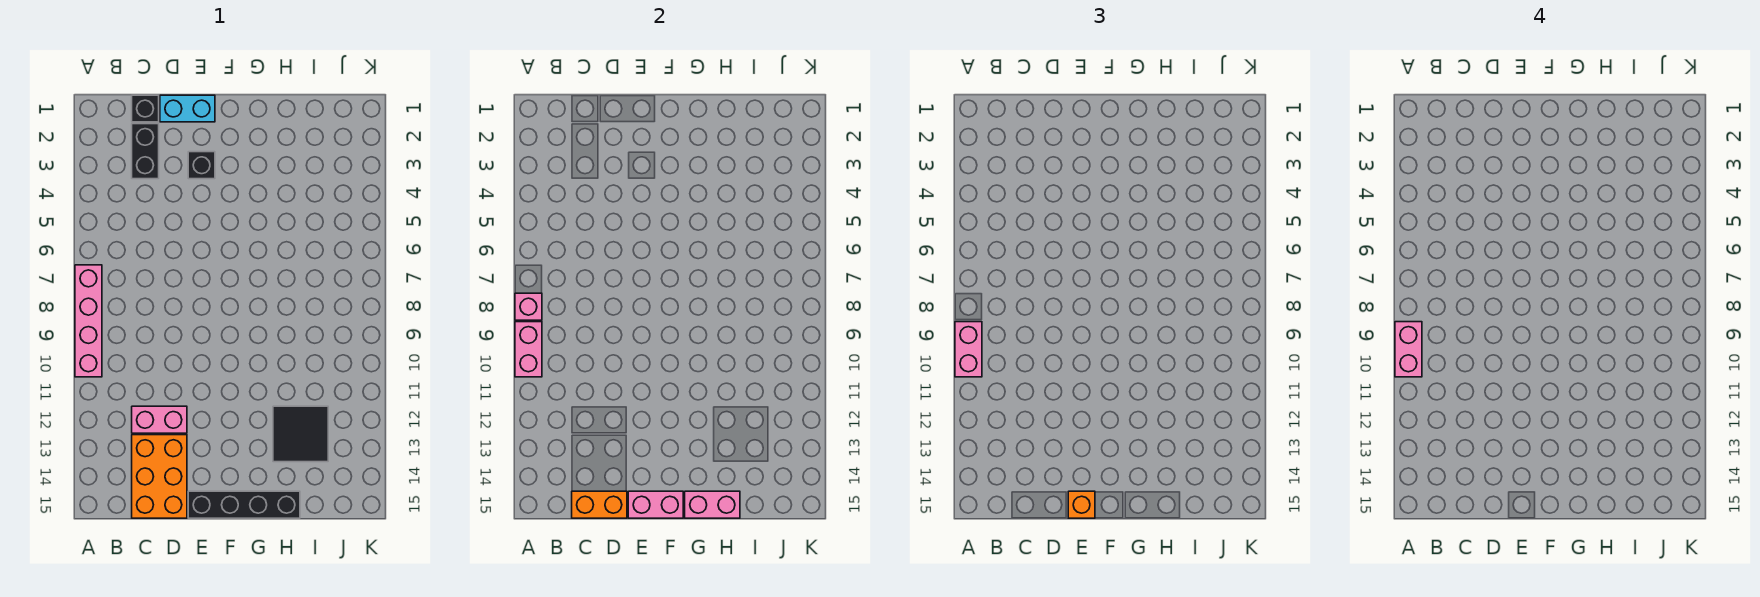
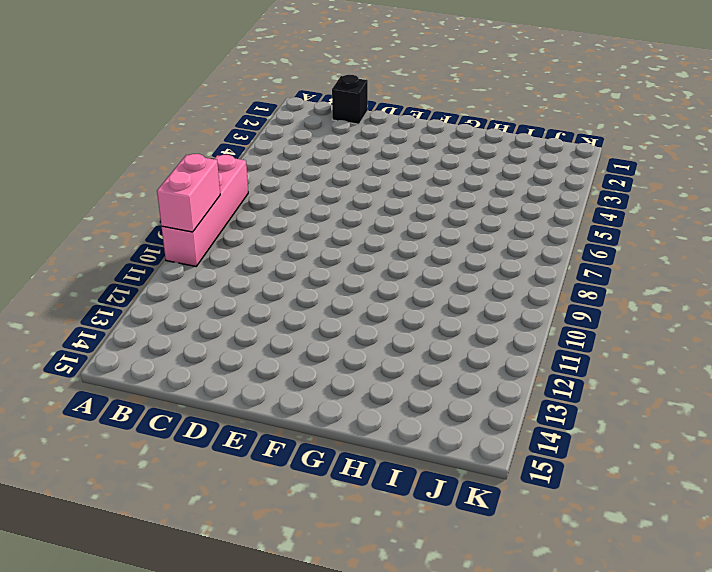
none -> black brick C2:C3 level 1
none -> pink brick C12:D12 level 1
none -> orange brick C13:D15 level 1

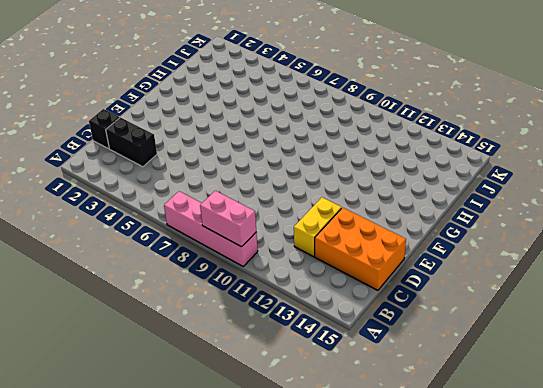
yellow brick C12:D12 level 1 -> pink brick C12:D12 level 1
none -> cyan brick D1:E1 level 1
none -> black brick E3 level 1
none -> black brick E15:H15 level 1

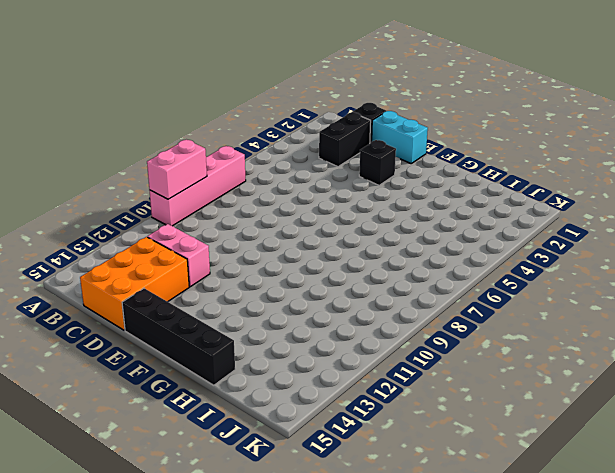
none -> black tile H12:I13 level 1
none -> pink brick A8 level 2
none -> orange brick C15:D15 level 2

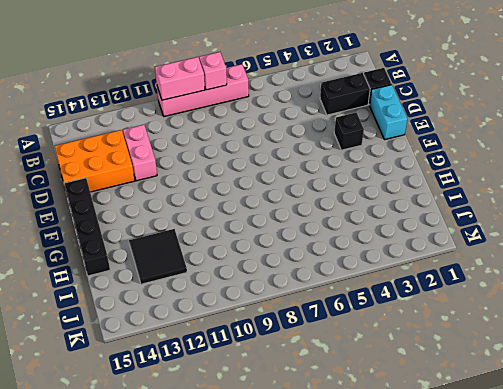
none -> orange brick C15:D15 level 2
none -> pink brick E15:F15 level 2
none -> pink brick G15:H15 level 2

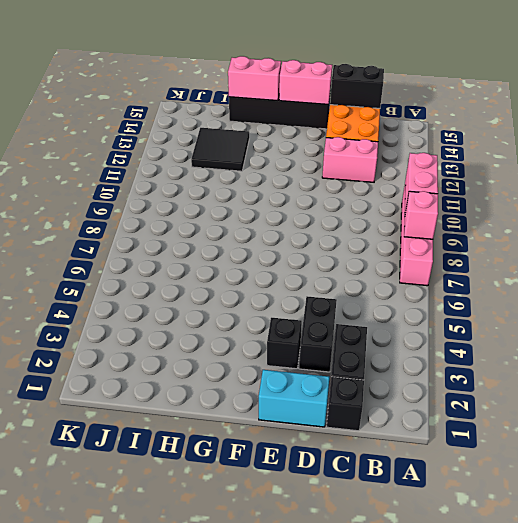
black brick C15:D15 level 2 -> orange brick C15:D15 level 2
black brick D3:D4 level 1 -> none
none -> pink brick A9:A10 level 3
none -> orange brick E15 level 3
none -> pink brick A9:A10 level 4

